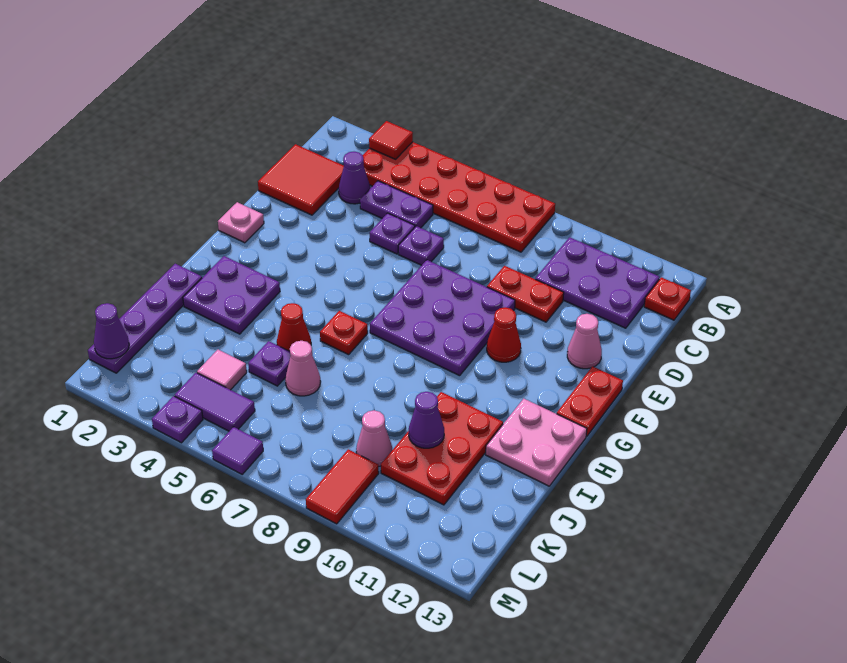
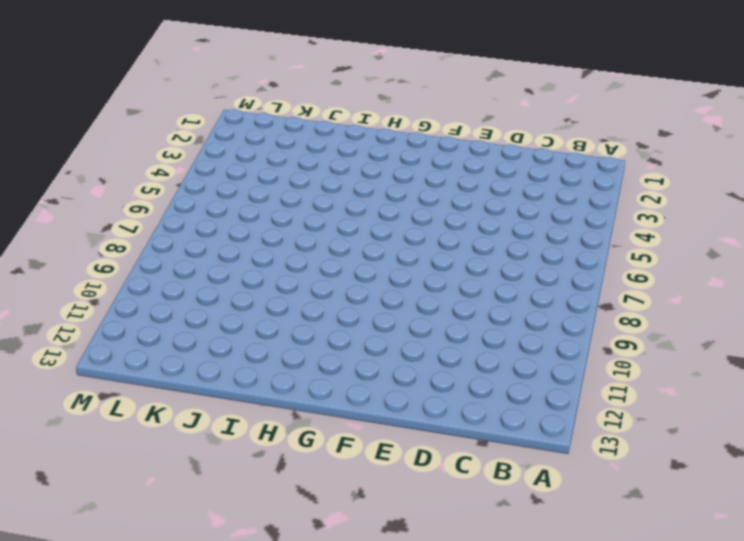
none -> red plate A3:B8 level 1
none -> purple plate B10:C12 level 1
none -> red plate B13 level 1
none -> red tile C1:D2 level 1

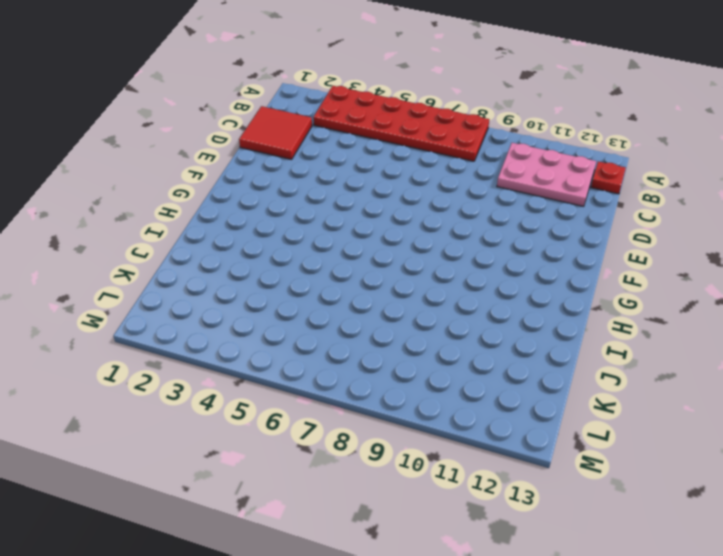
pink plate B10:C12 level 1 -> purple plate B10:C12 level 1
none -> purple cone C3 level 1
none -> purple plate C4:C5 level 1
none -> purple plate D5 level 1
none -> purple plate D6 level 1

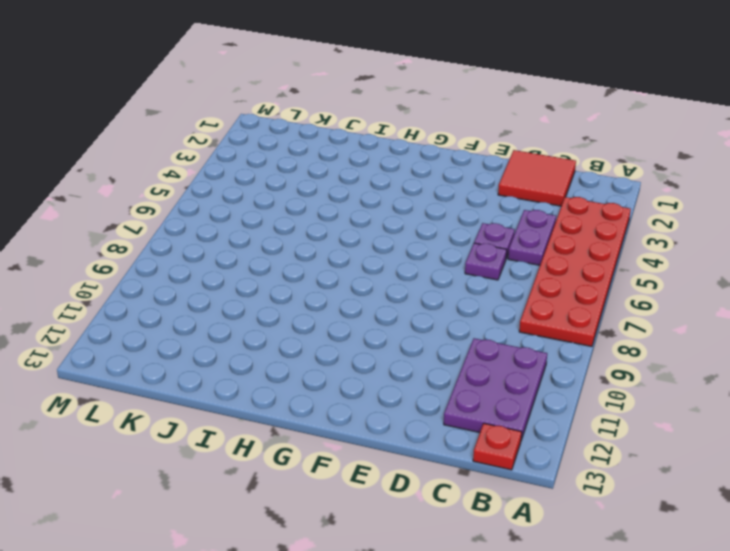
none -> purple cone C3 level 1
none -> red plate D9:D10 level 1
none -> purple plate E7:G9 level 1
none -> pink cone E12 level 1

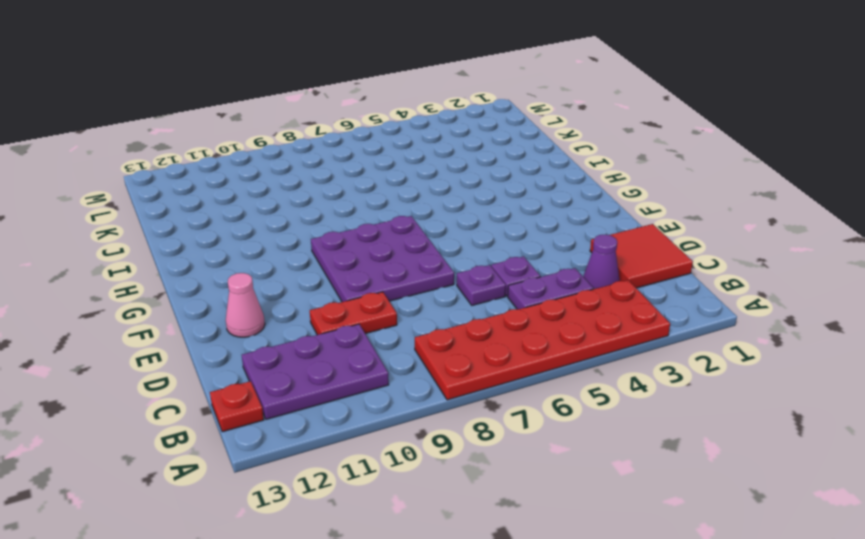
none -> pink plate F1 level 1
none -> red cone F10 level 1
none -> red plate F13:G13 level 1
none -> purple plate H2:I3 level 1

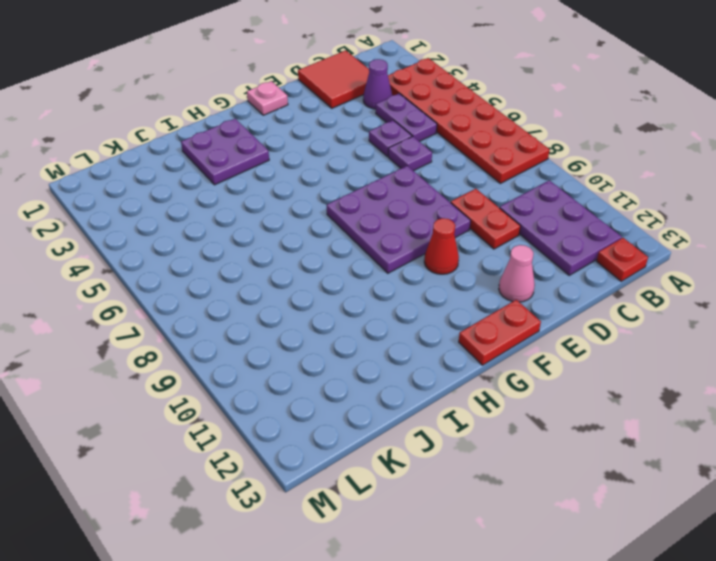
none -> red plate H6 level 1
none -> pink plate H12:I13 level 1
none -> purple plate I1:L1 level 1
none -> red cone I5 level 1

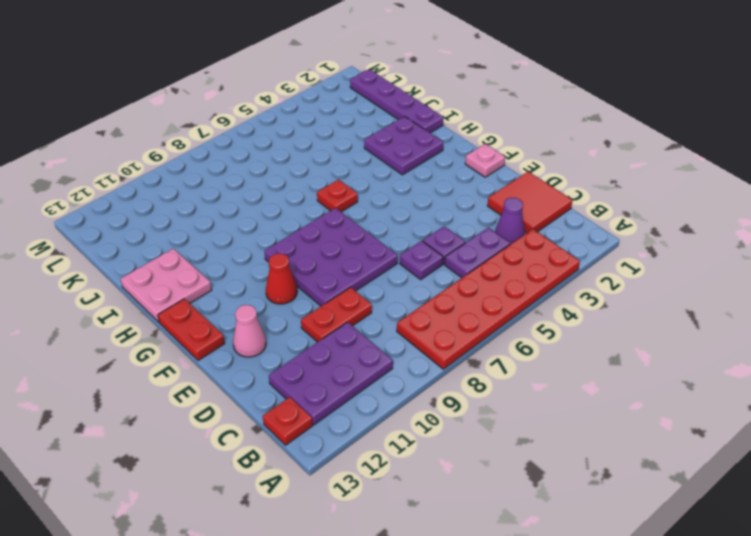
none -> red cone I5 level 1
none -> red plate I10:K11 level 1
none -> purple plate J5 level 1
none -> pink cone J6 level 1

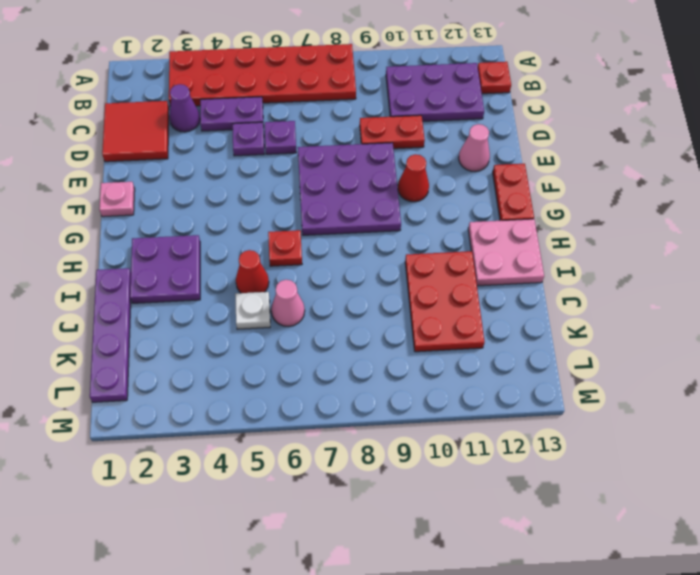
white plate J5 level 1 -> purple plate J5 level 1
none -> pink tile K4 level 1
none -> pink cone K9 level 1
none -> purple tile L4:L5 level 1
none -> red tile L9:M9 level 1

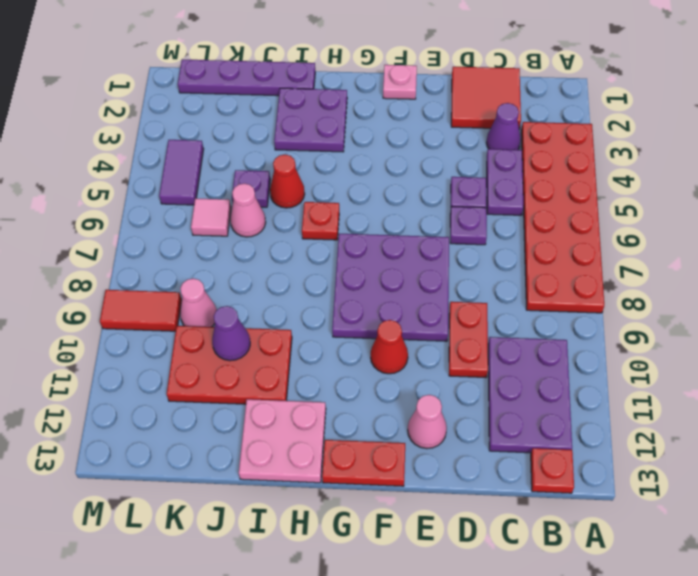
pink tile K6 level 1 -> pink tile K4 level 1
none -> purple plate M4 level 1
none -> purple tile M6 level 1
none -> red tile A3 level 2
none -> purple cone L1 level 2

